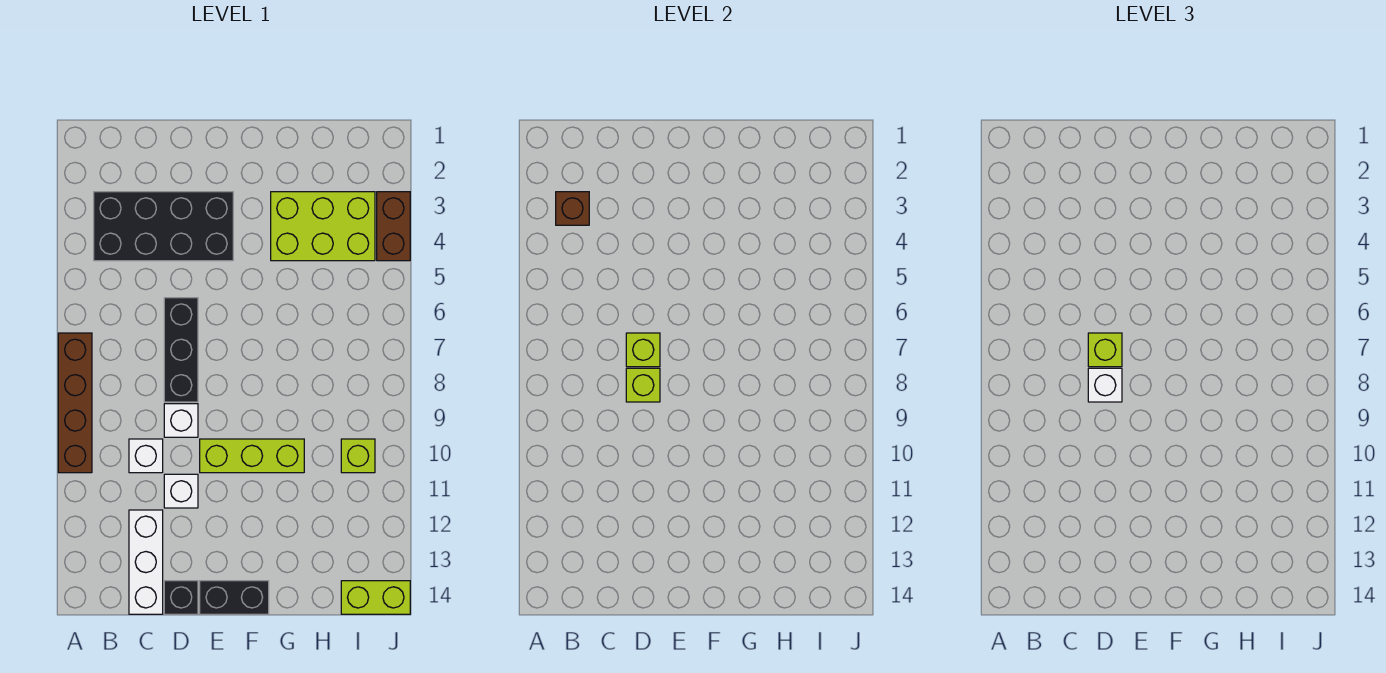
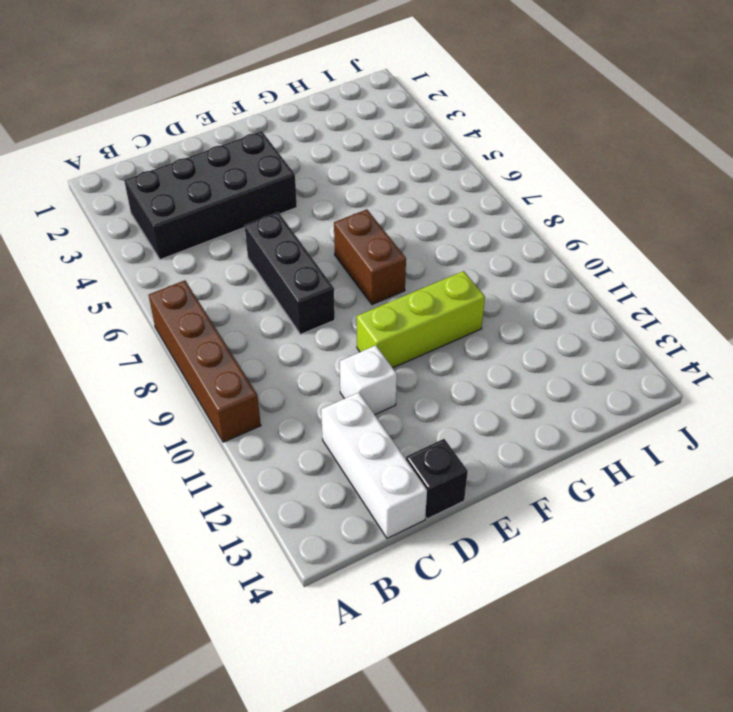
brown brick F7:F8 level 1 -> brown brick J3:J4 level 1
none -> white brick C10 level 1
none -> white brick D9 level 1
none -> black brick E14:F14 level 1

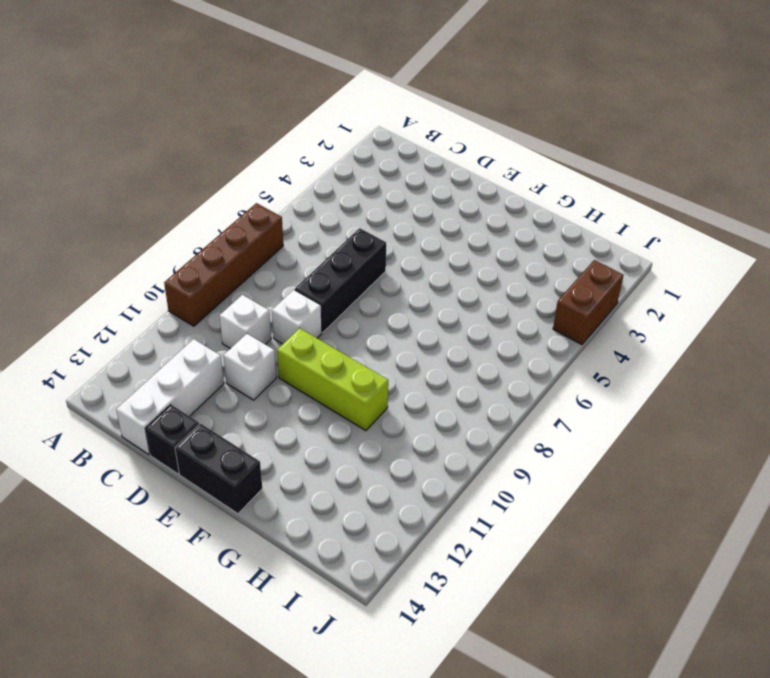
none -> black brick B3:E4 level 1
none -> lime brick G3:I4 level 1
none -> lime brick I10 level 1

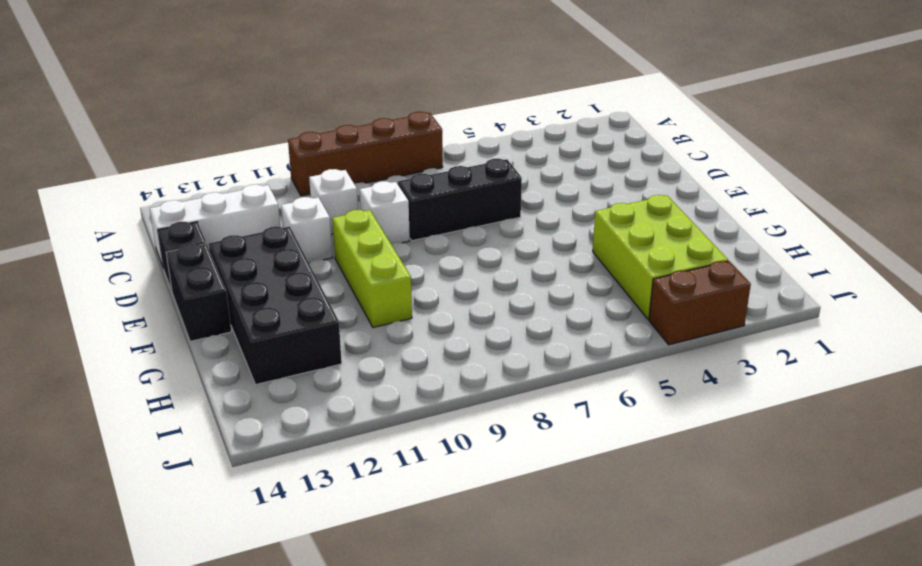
black brick E12:H13 level 1 -> black brick B3:E4 level 1
none -> lime brick I10 level 1
none -> lime brick I14:J14 level 1
none -> brown brick B3 level 2

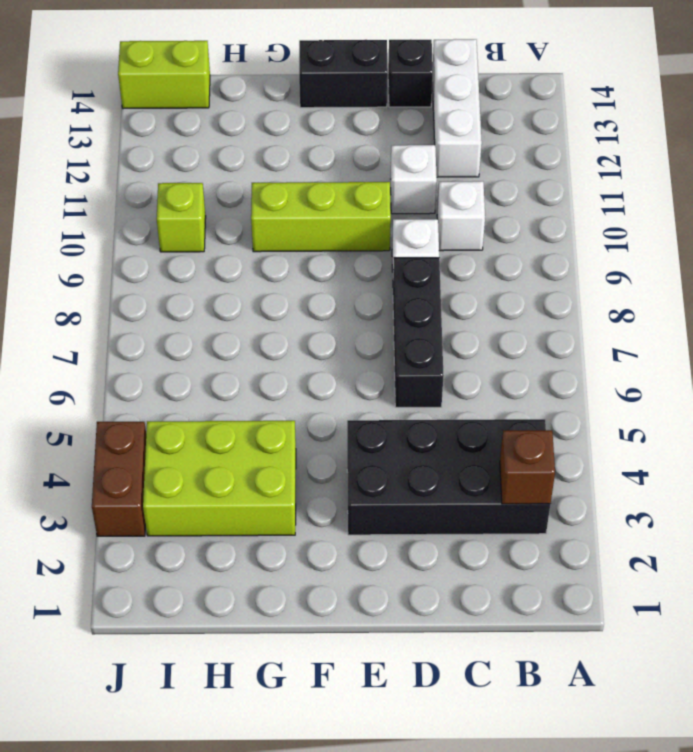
none -> brown brick A7:A10 level 1
none -> lime brick D7 level 2
none -> lime brick D8 level 2

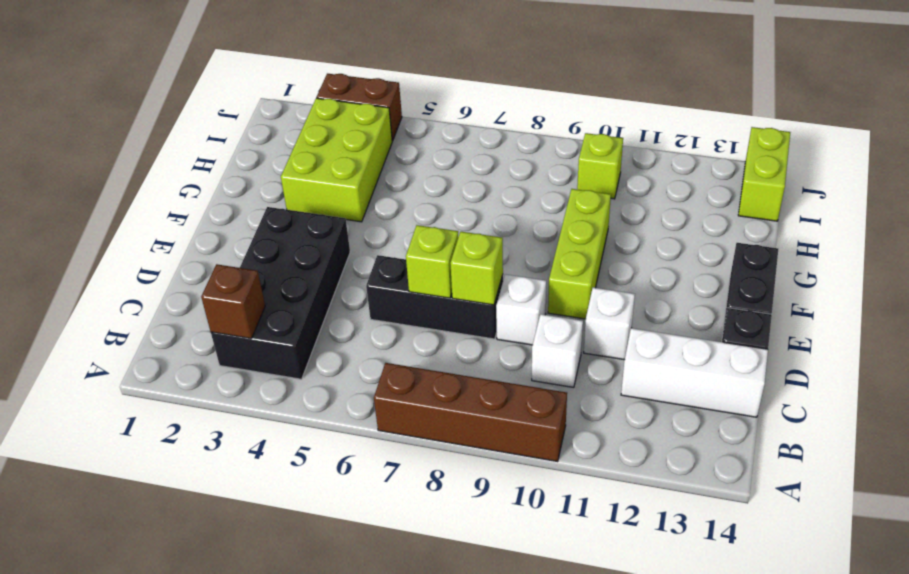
none -> lime brick D7 level 3
none -> white brick D8 level 3

